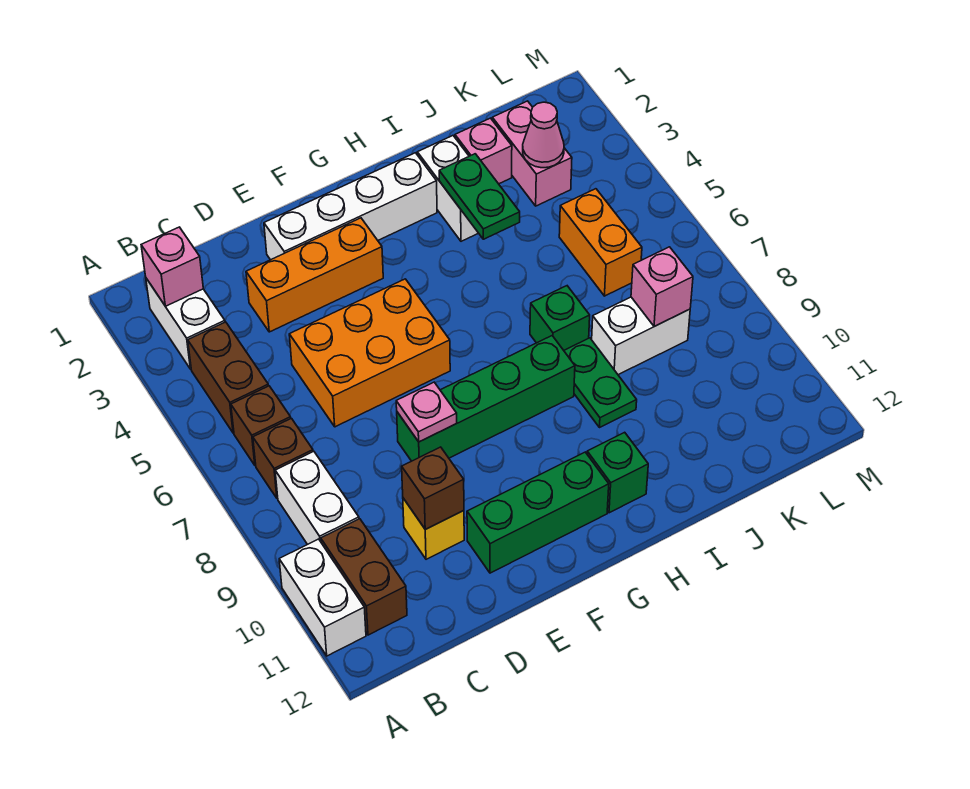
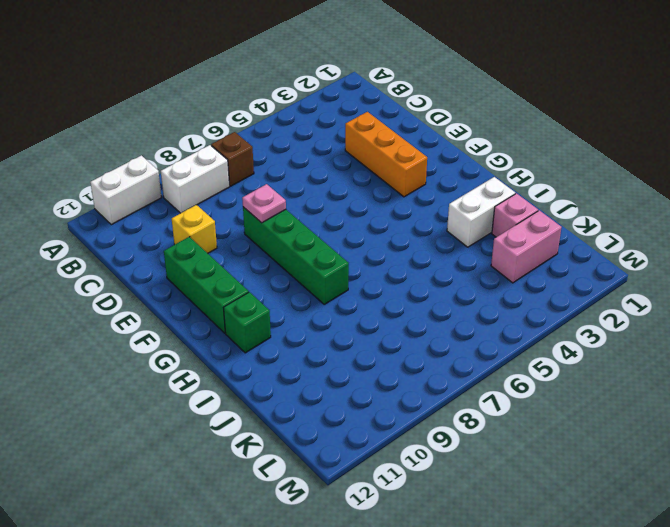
none -> white brick B2:B3 level 1
none -> brown brick B4:B5 level 1
none -> brown brick B6 level 1

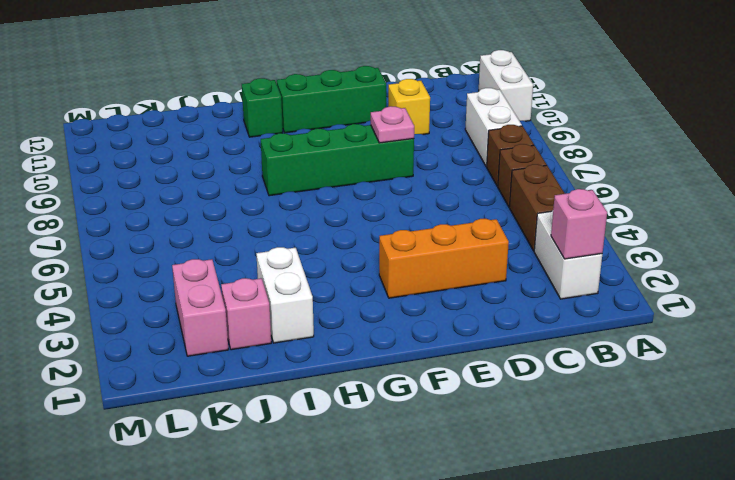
none -> brown brick B10:B11 level 1
none -> orange brick D5:F6 level 1
none -> white brick E2:H2 level 1

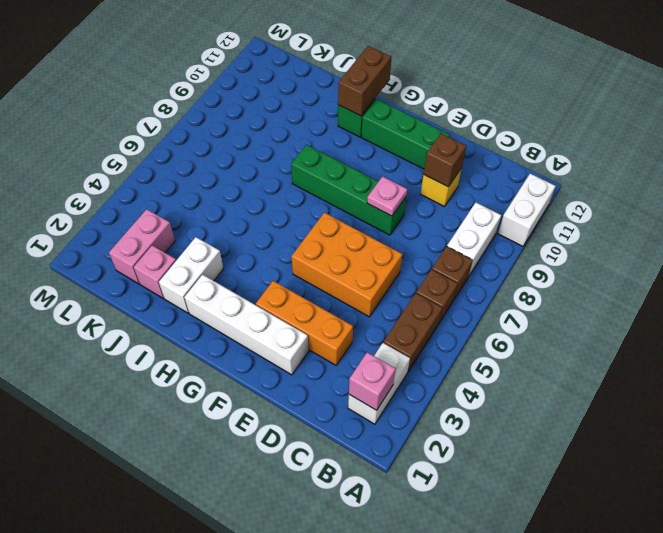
brown brick H11:H12 level 2 -> brown brick B10:B11 level 1
none -> green brick I7 level 1
none -> green plate I8:I9 level 1
none -> white brick J8:K8 level 1

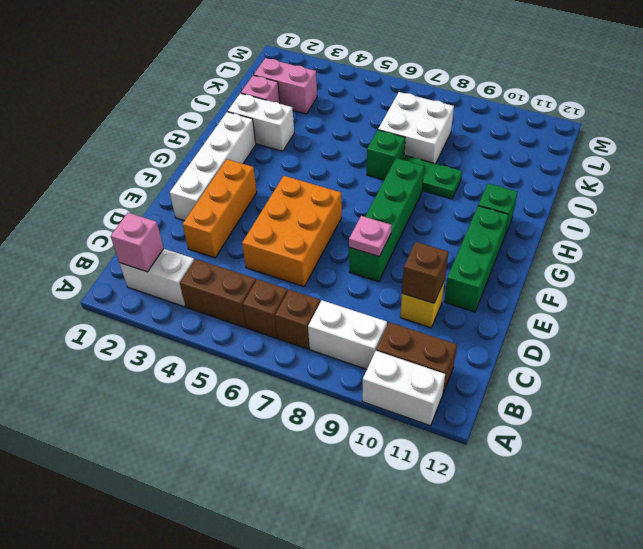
white brick J7:K8 level 1 -> white brick J8:K8 level 1
none -> orange brick K5:K6 level 1
none -> green plate I3:I4 level 2
none -> pink cone K3 level 2

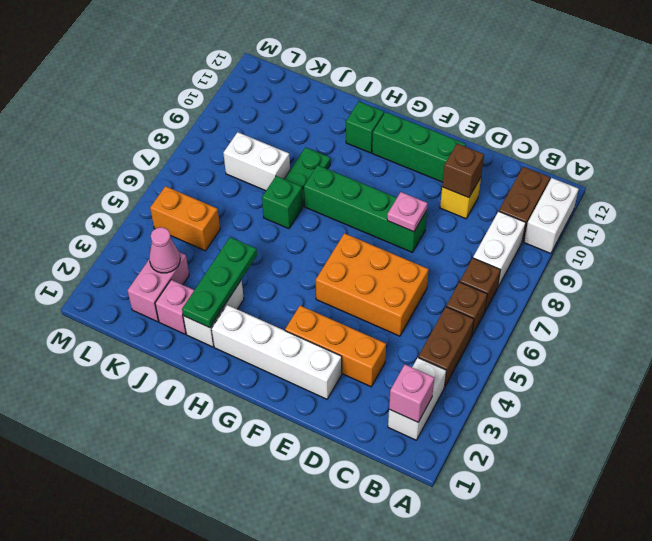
green plate I2:I4 level 2 -> green plate I3:I4 level 2
orange brick K5:L5 level 1 -> orange brick K5:K6 level 1
none -> pink brick K8 level 2

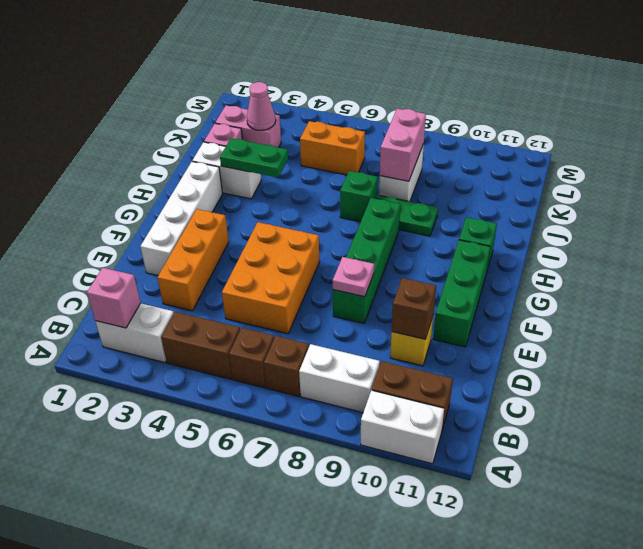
pink brick J8:K8 level 2 -> pink brick K8 level 2

